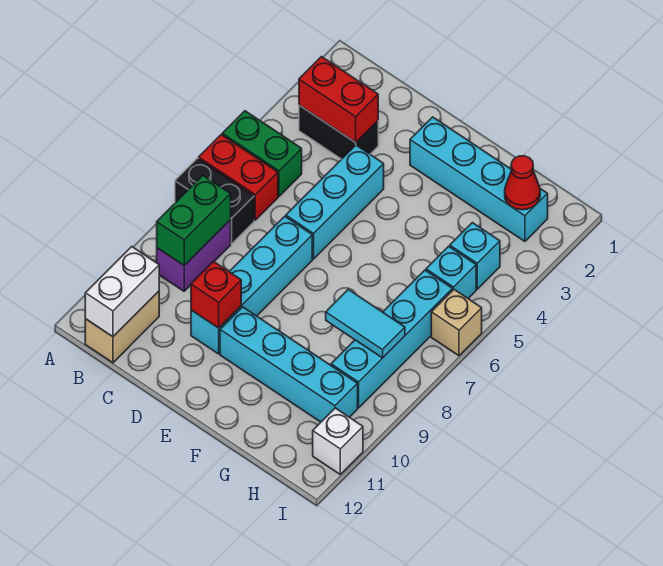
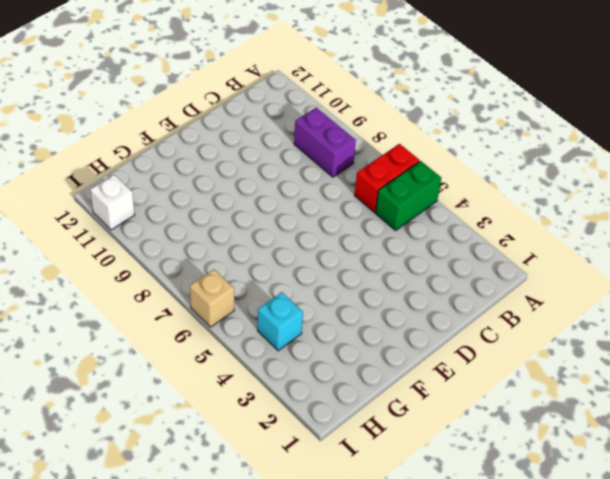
none -> black brick A7:B7 level 1
none -> black brick B3:C3 level 1
none -> tan brick B11:B12 level 1

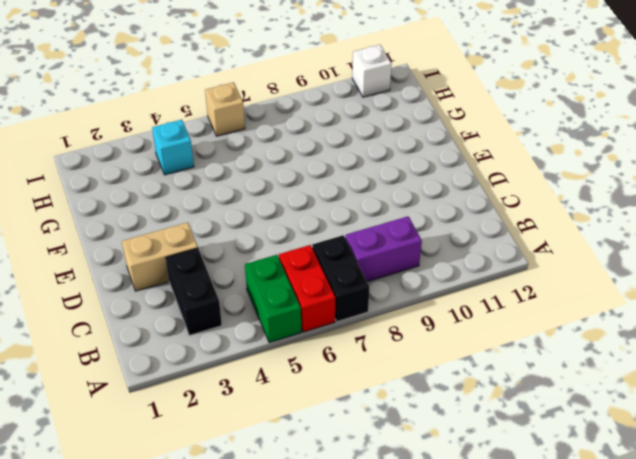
tan brick D2:D3 level 1 -> tan brick B11:B12 level 1
none -> cyan brick D4:D6 level 1
none -> cyan brick D7:D10 level 1
none -> cyan brick E2:H2 level 1

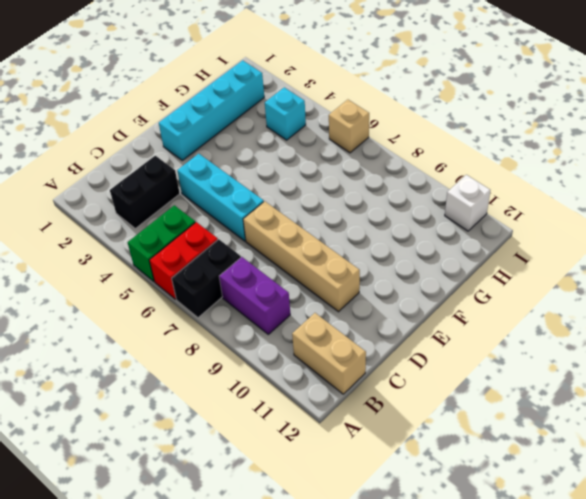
tan brick D7:D10 level 1 -> cyan brick D7:D10 level 1
none -> cyan brick E10:H10 level 1
none -> cyan brick H5 level 1
none -> cyan brick H6:H9 level 1

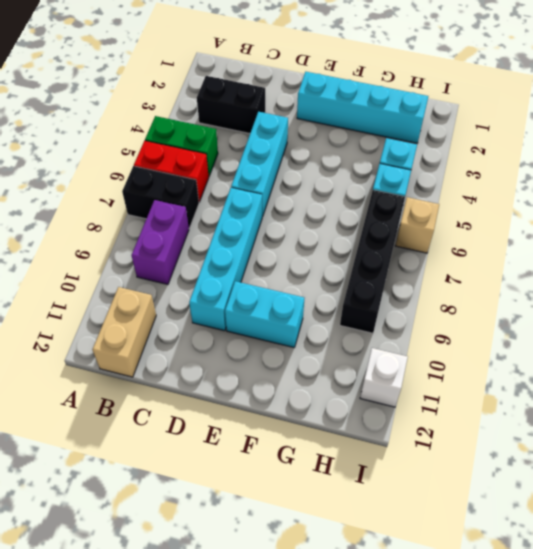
cyan brick E10:F10 level 1 -> cyan brick E10:H10 level 1
black brick H6:H9 level 1 -> cyan brick H6:H9 level 1
none -> red brick B3:C3 level 2
none -> green brick B8:B9 level 2
none -> white brick B11:B12 level 2

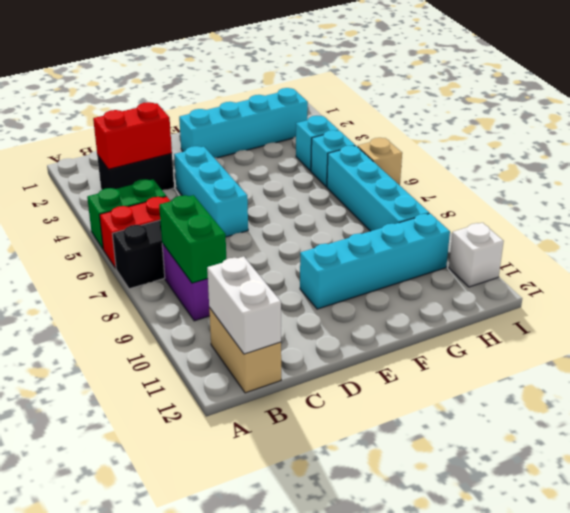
none -> cyan brick D7:D10 level 1
none -> red brick D10 level 2
none -> cyan tile G8:H8 level 2

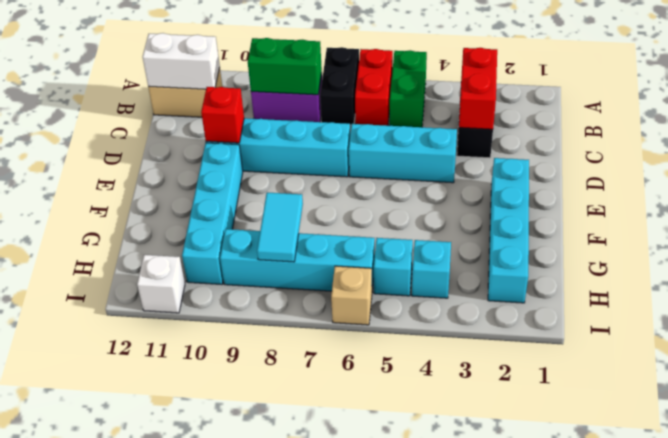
none -> red cone H2 level 2

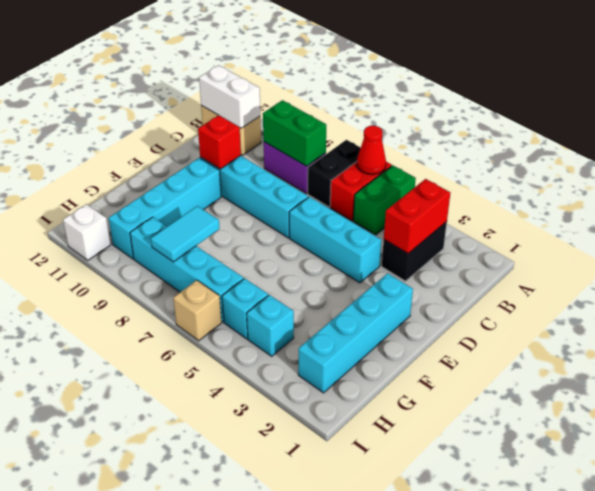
red cone A6 level 2 -> red cone H2 level 2

